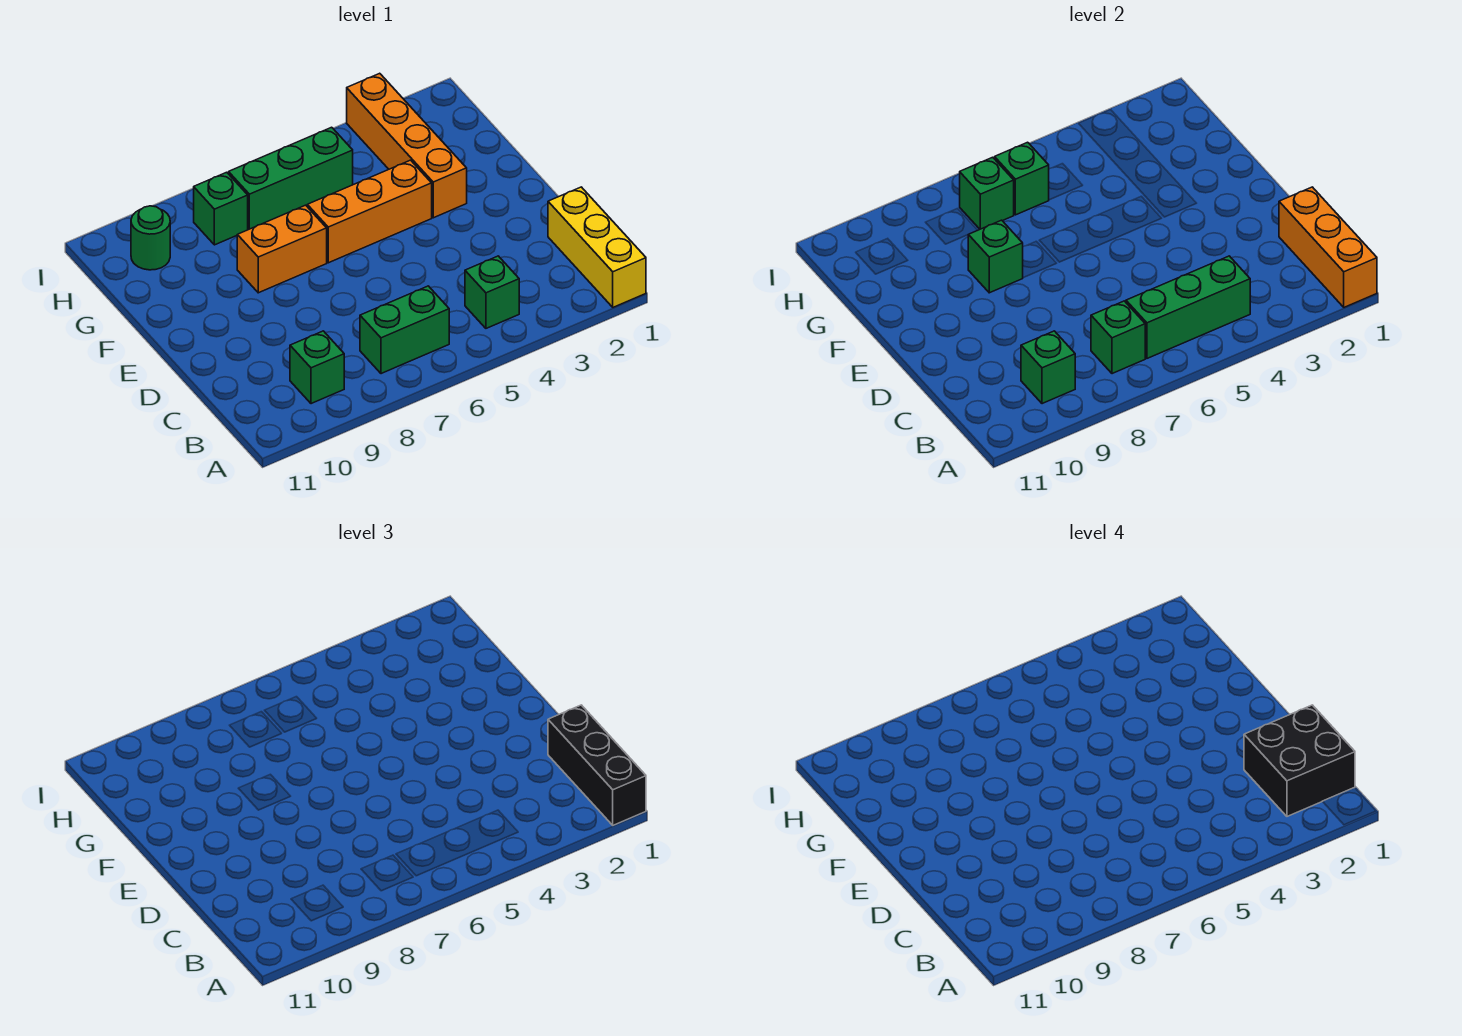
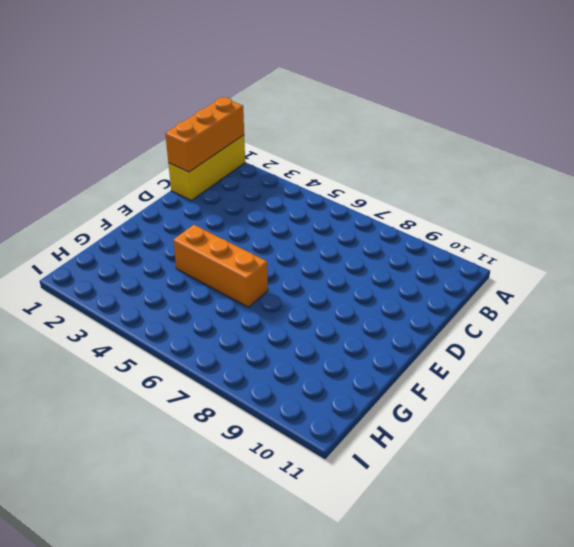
none -> green brick B4 level 1
none -> green brick B6:B7 level 1
none -> green brick B9 level 1

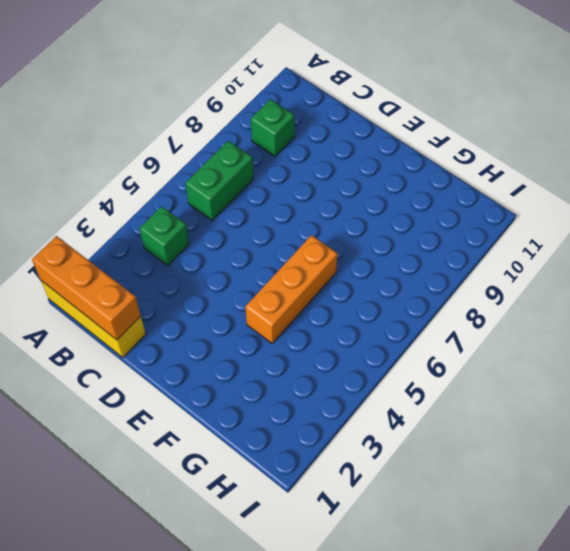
none -> orange brick F3:I3 level 1
none -> orange brick F7:F8 level 1
none -> green brick H5:H7 level 1

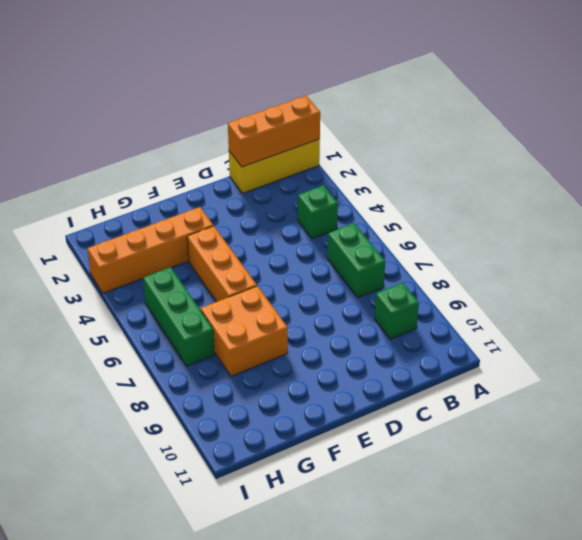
orange brick F7:G8 level 1 -> orange brick F7:F8 level 1
none -> green brick H8 level 1
none -> green round brick H10 level 1
none -> green brick B4:B6 level 2

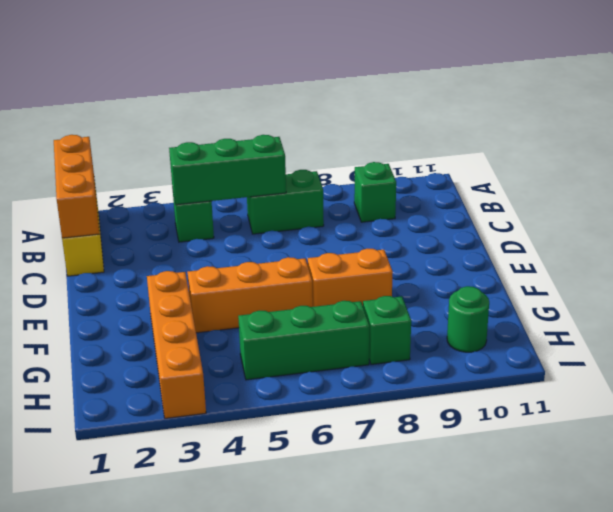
none -> green brick B7 level 2
none -> green brick B9 level 2
none -> green brick F8 level 2

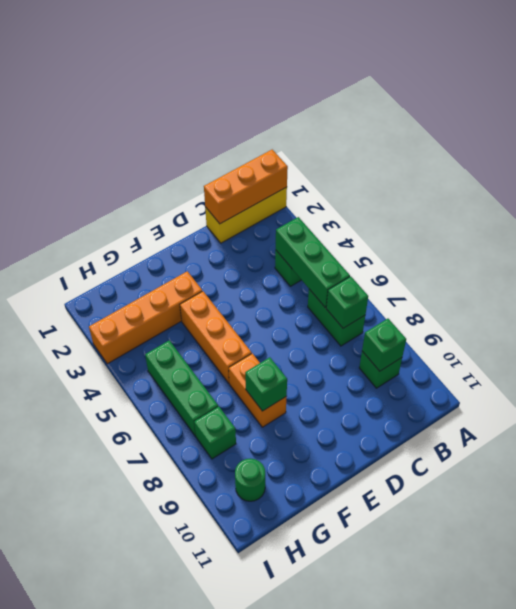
none -> green brick H6 level 2
none -> green brick H7 level 2
none -> black brick A1:C1 level 3

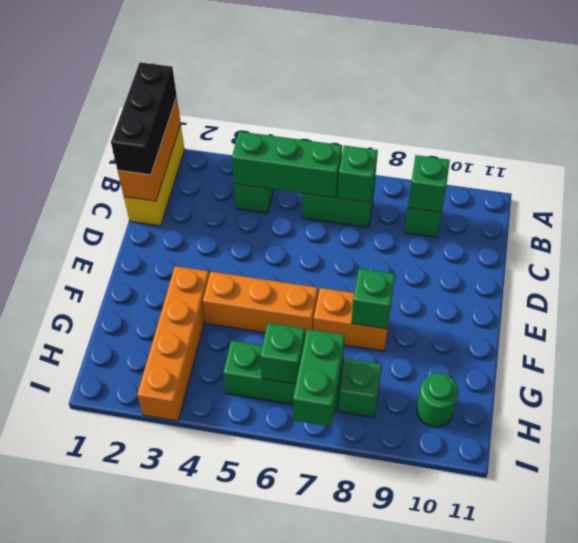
green brick H7:I7 level 2 -> green brick H7 level 2
none -> black brick B1:C2 level 4

